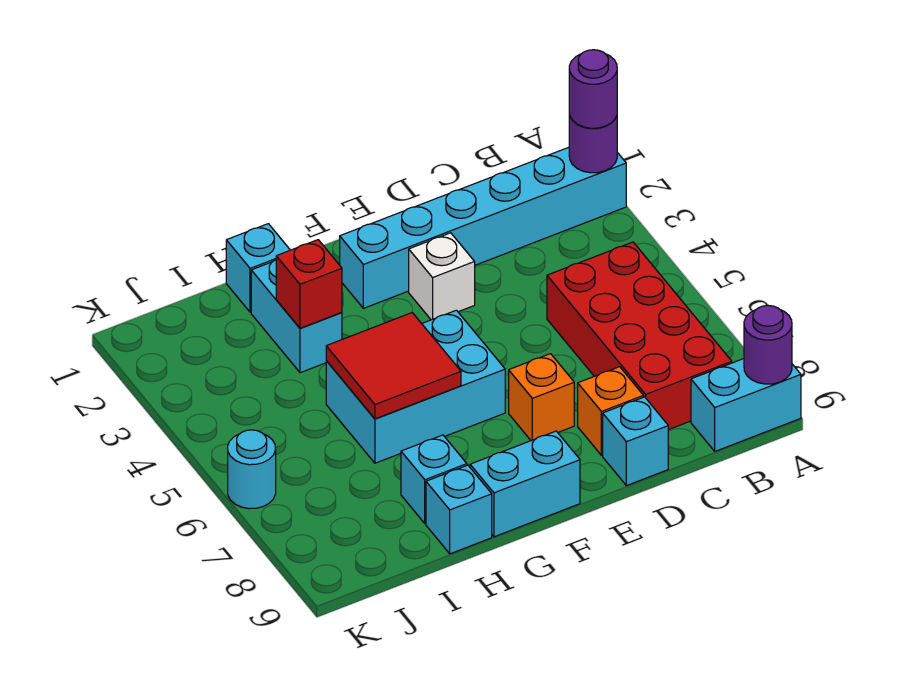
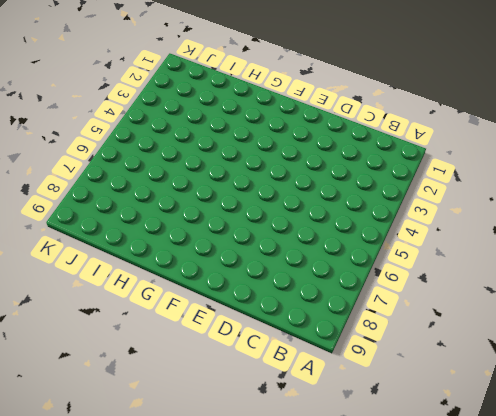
none -> cyan brick A2:F2 level 1
none -> cyan brick A9:B9 level 1
none -> red brick B5:C8 level 1

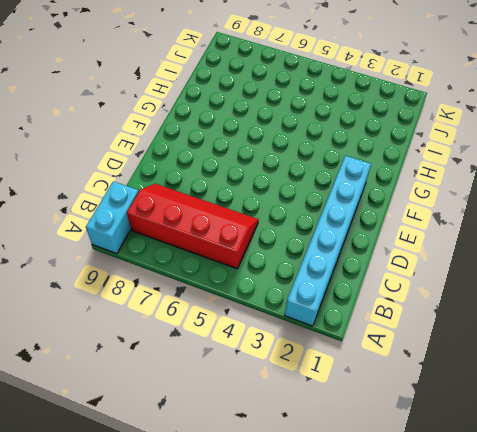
red slope B5:C8 level 1 top B -> red brick B5:C8 level 1
none -> orange brick D8 level 1
none -> cyan brick D9 level 1
none -> white brick E3 level 1

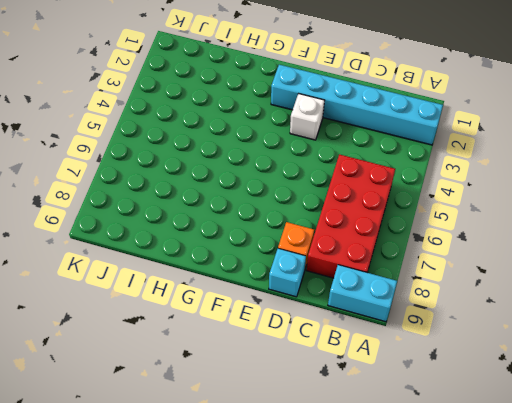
none -> orange brick E7 level 1
none -> cyan brick F5:H6 level 1
none -> cyan brick F9:G9 level 1

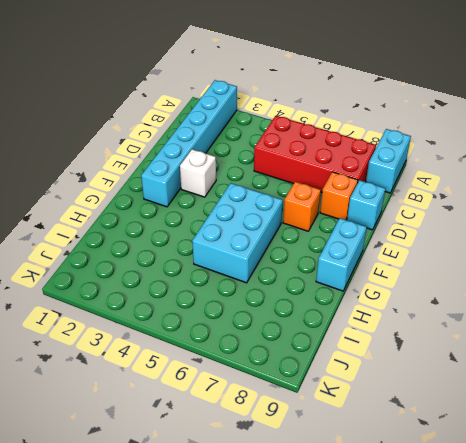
none -> cyan brick H1 level 1
none -> cyan brick H2:H3 level 1
none -> cyan brick H8 level 1

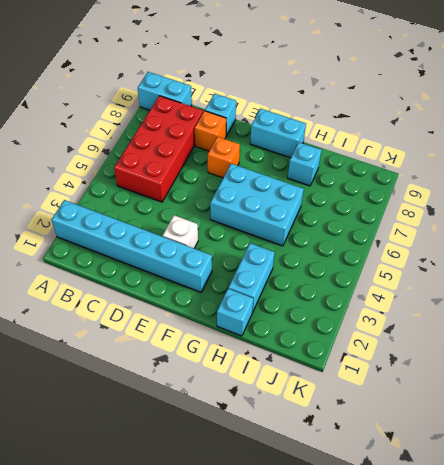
none -> cyan brick H9 level 1
none -> cyan round brick K6 level 1
none -> purple round brick A2 level 2

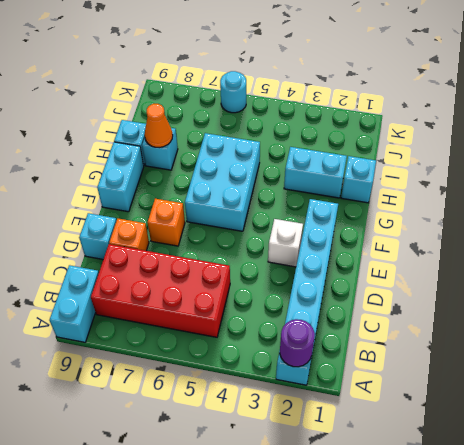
orange cone H8 level 2 -> none
none -> purple round brick A9 level 2
none -> red tile G5:H6 level 2
none -> red brick H3 level 2

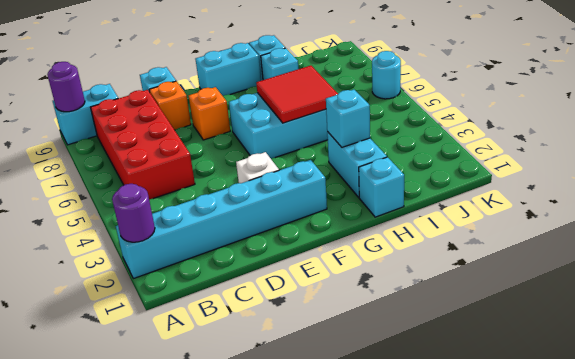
cyan brick H3 level 2 -> red brick H3 level 2
none -> purple round brick A2 level 3

